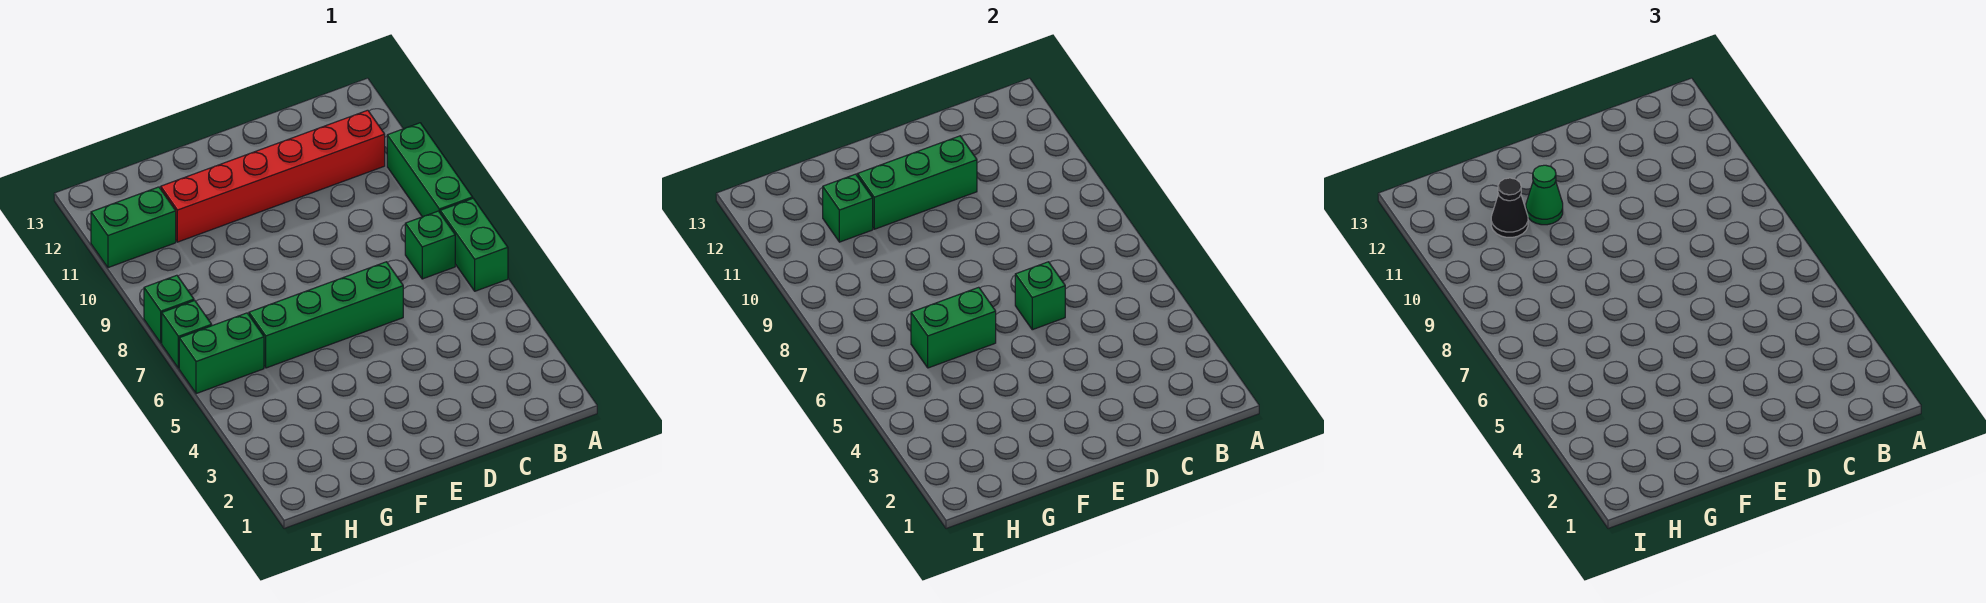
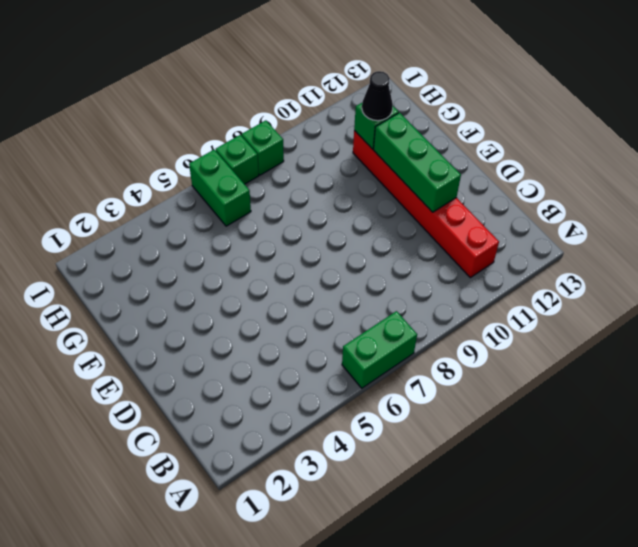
none -> green brick A8:A10 level 1
none -> green brick B7 level 1
none -> green brick D6:G6 level 1

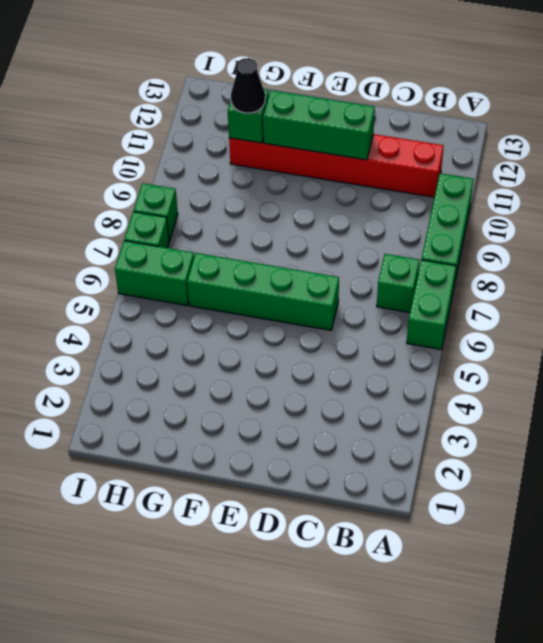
none -> green brick H11:I11 level 1
none -> green brick D6 level 2
none -> green brick F6:G6 level 2

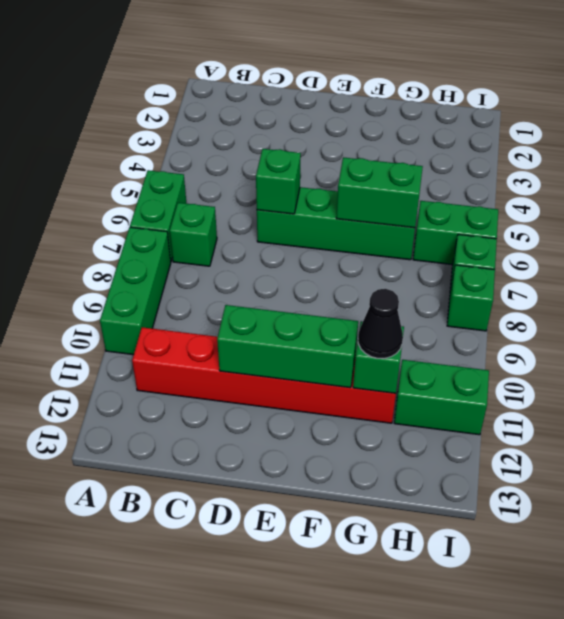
none -> green cone F11 level 3

